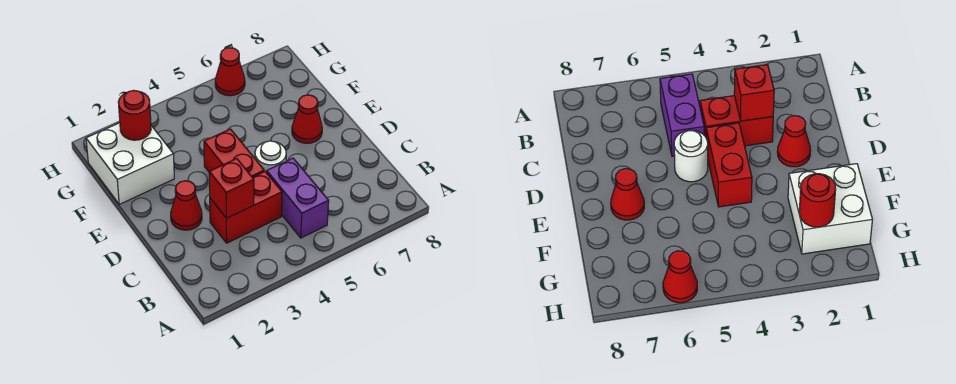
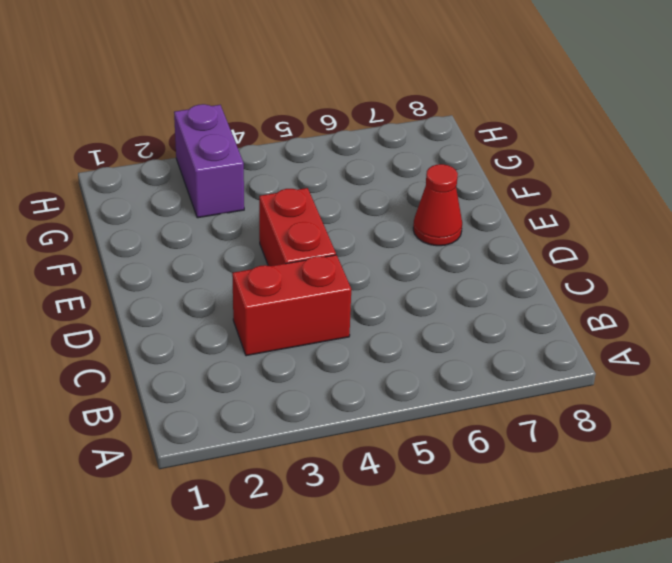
purple brick G3:H3 level 1 -> purple brick B5:C5 level 1
none -> red cone D2 level 1
none -> white round brick D5 level 1

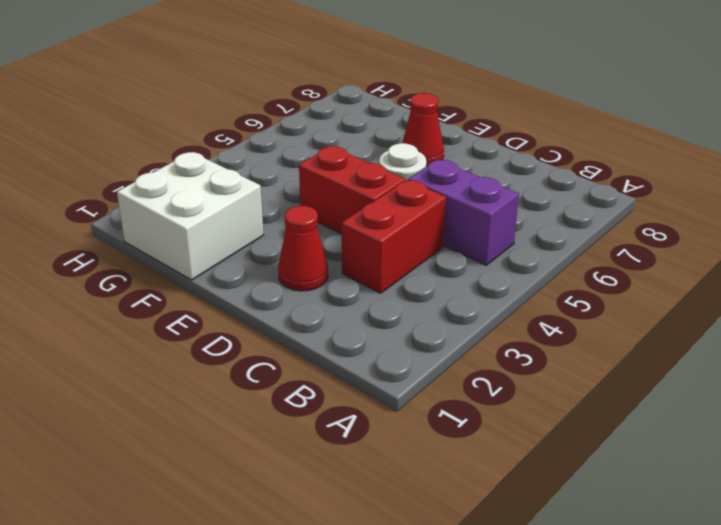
none -> red cone H6 level 1
none -> red brick C3 level 2

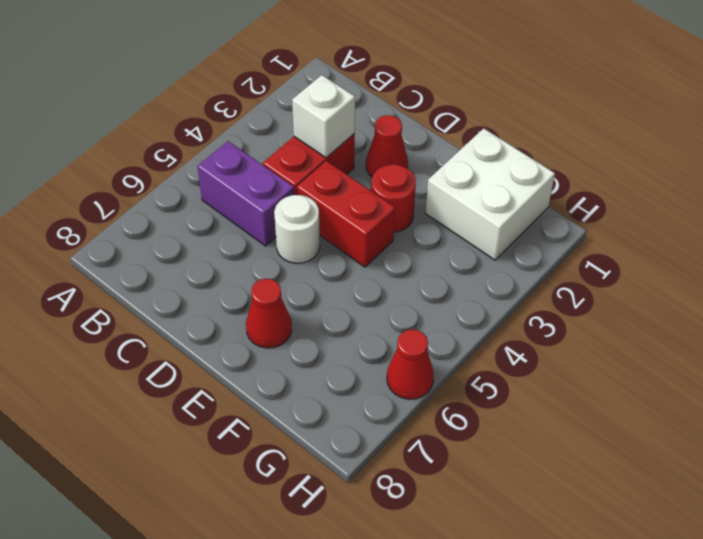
white brick C3 level 2 -> red brick C3 level 2
red round brick E3 level 1 -> red round brick G2 level 2

